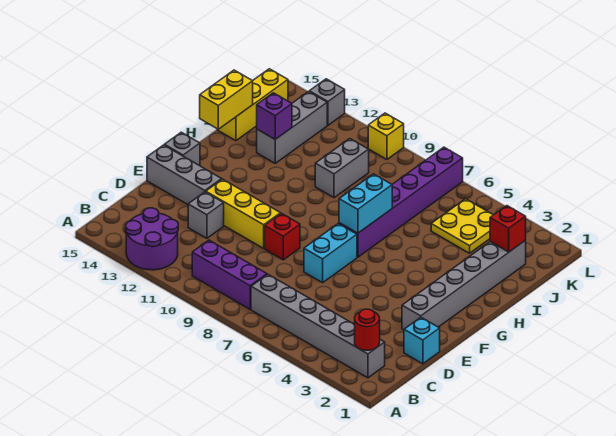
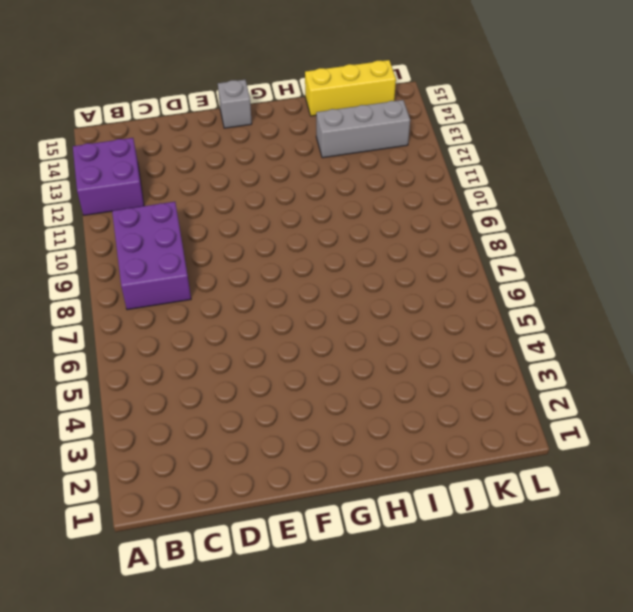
purple brick A12:B13 level 1 -> purple round brick A12:B13 level 1
purple brick B8:C10 level 1 -> purple brick B8:B10 level 1
none -> grey brick B2:B7 level 1
none -> cyan brick D1 level 1
none -> grey brick D12 level 1

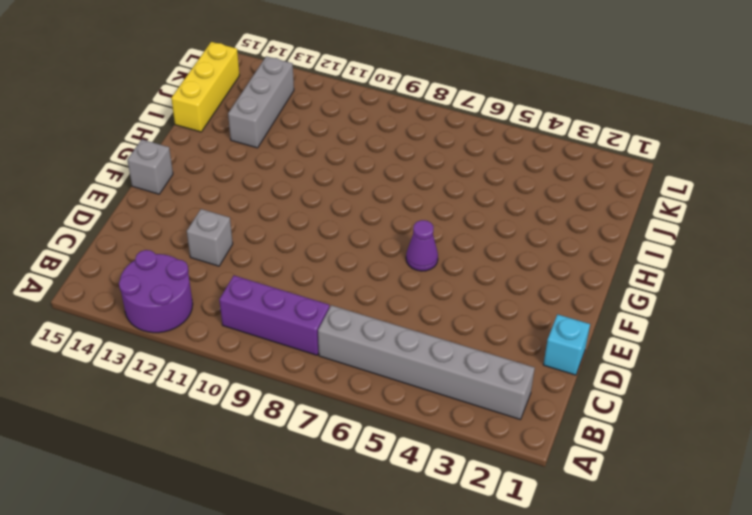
purple cone F6 level 1 -> none
none -> grey brick E2:J2 level 1
none -> cyan brick E7:F7 level 1
none -> red brick E9 level 1

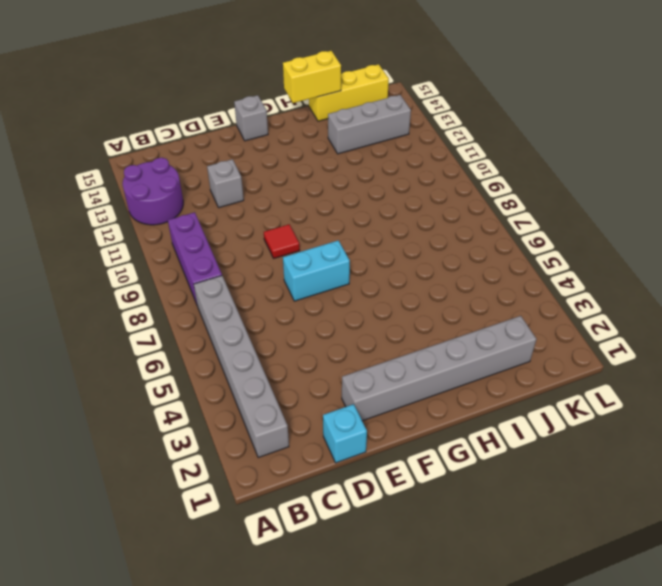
red tile E9 level 1 -> red brick E9 level 1
none -> yellow brick E10:E12 level 1
none -> grey brick E13:E15 level 1
none -> purple brick G7:L7 level 1

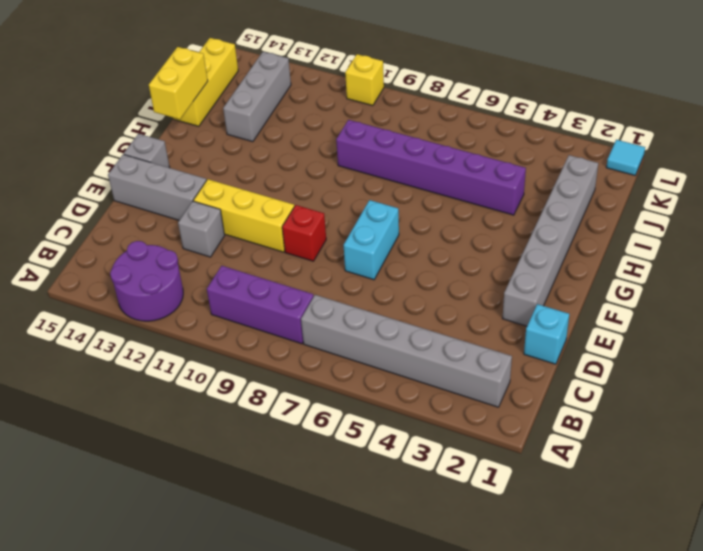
purple brick I4:I9 level 1 -> purple brick G7:L7 level 1
cyan tile L1 level 1 -> none
none -> grey brick I10:J10 level 1
none -> yellow plate J4:K5 level 1
none -> grey brick L13 level 1

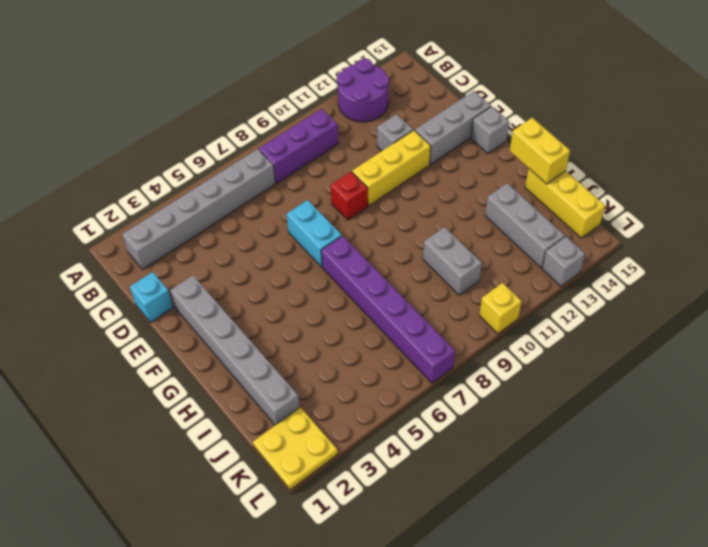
yellow plate K1:L2 level 1 -> yellow plate J4:K5 level 1
none -> red round brick B2 level 2
none -> cyan brick G7:H7 level 2
none -> purple brick I13 level 2

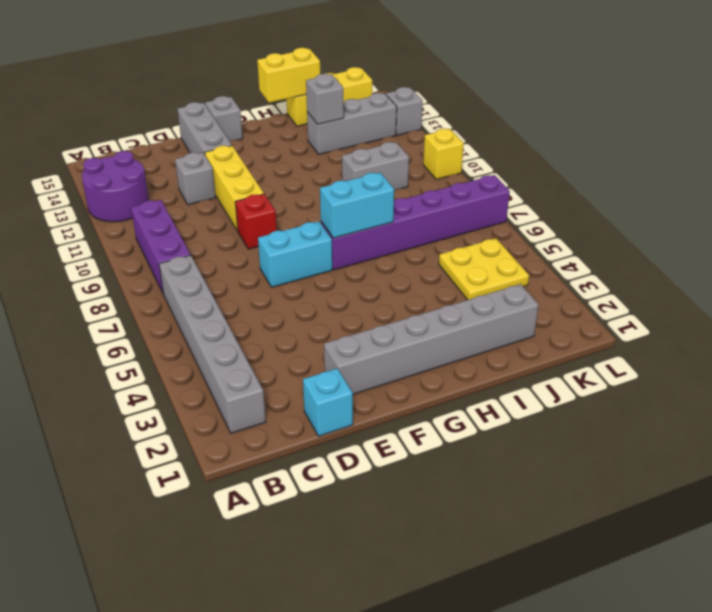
grey brick I13 level 2 -> purple brick I13 level 2
none -> red round brick B2 level 2
none -> red brick J2 level 2

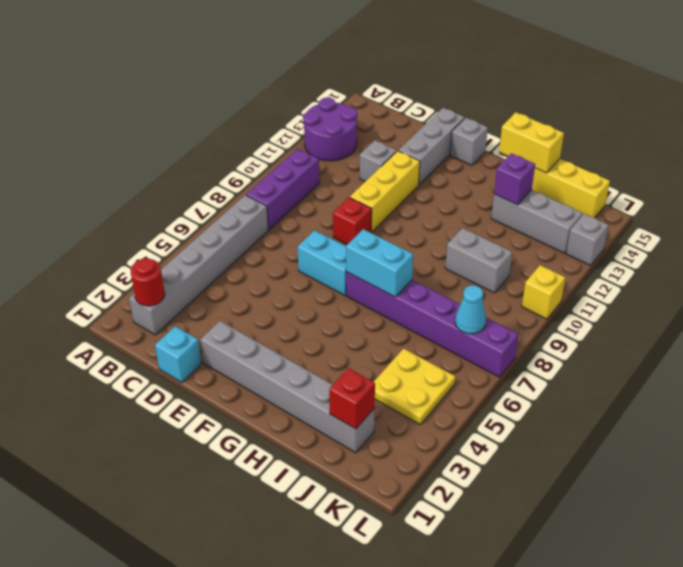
cyan cone K7 level 2 -> none

